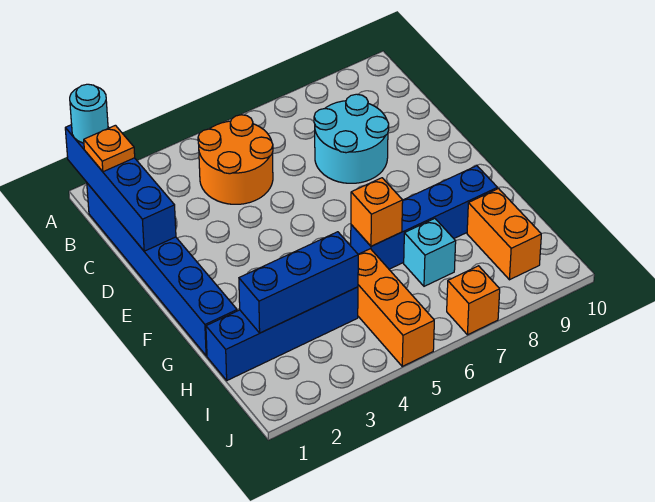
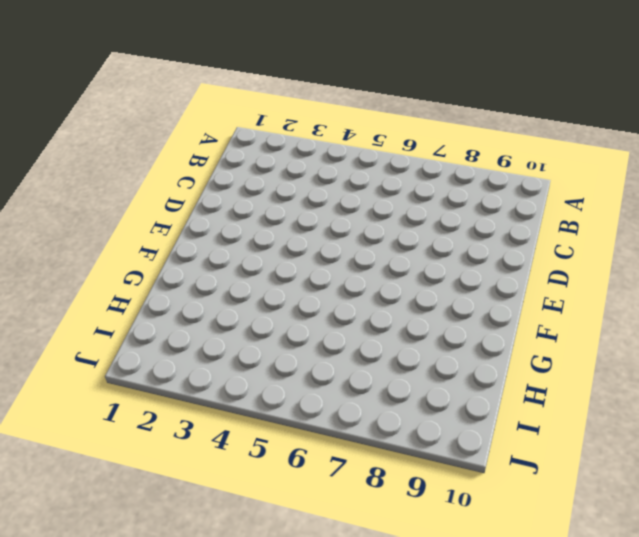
none -> blue brick B1:G1 level 1
none -> orange round brick B4:C5 level 1
none -> cyan round brick C7:D8 level 1

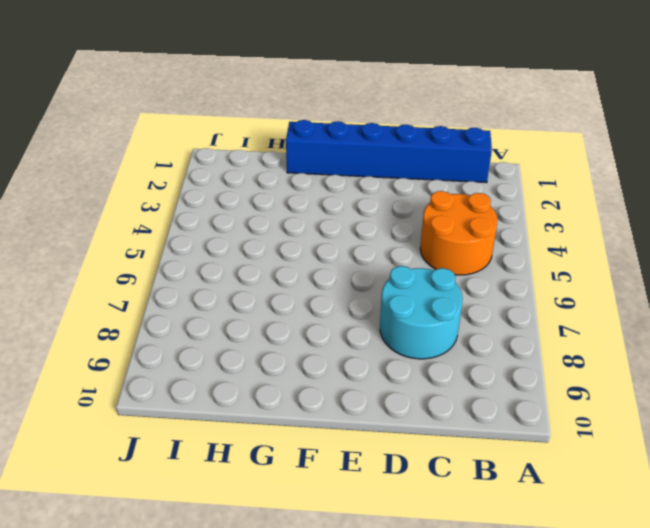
none -> blue brick G6:G9 level 1
none -> blue brick H1:H4 level 1
none -> orange brick H5:J5 level 1

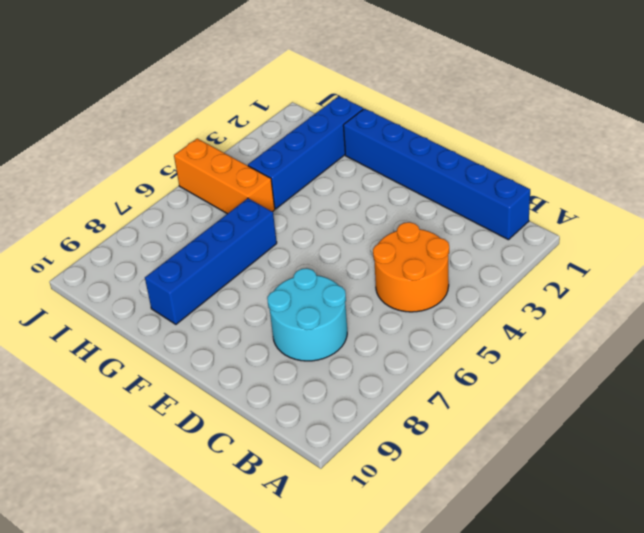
none -> cyan brick H7 level 1
none -> orange brick H9:I9 level 1
none -> orange brick J7 level 1

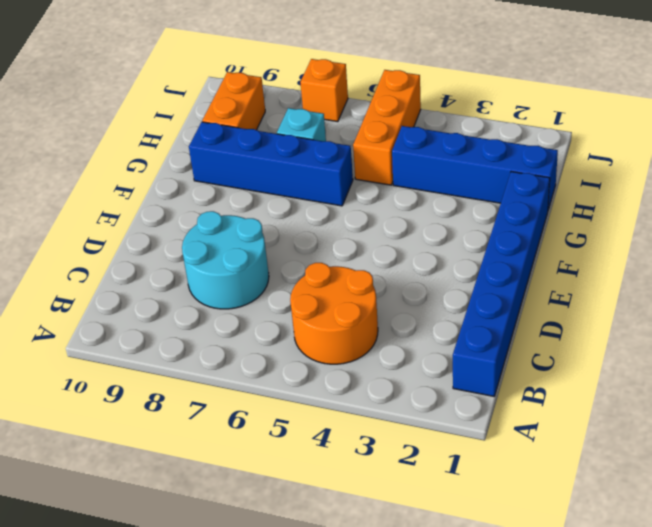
none -> blue brick A1:D1 level 2
none -> orange brick G6 level 2
none -> blue brick H2:H4 level 2

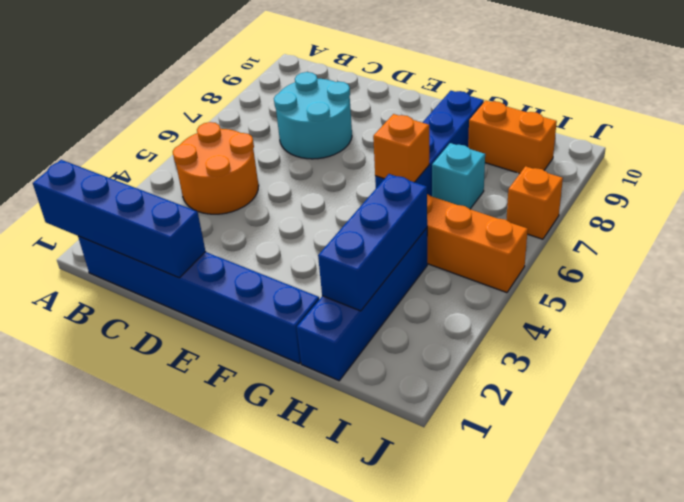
none -> cyan round brick A1 level 3
none -> orange plate B1 level 3

